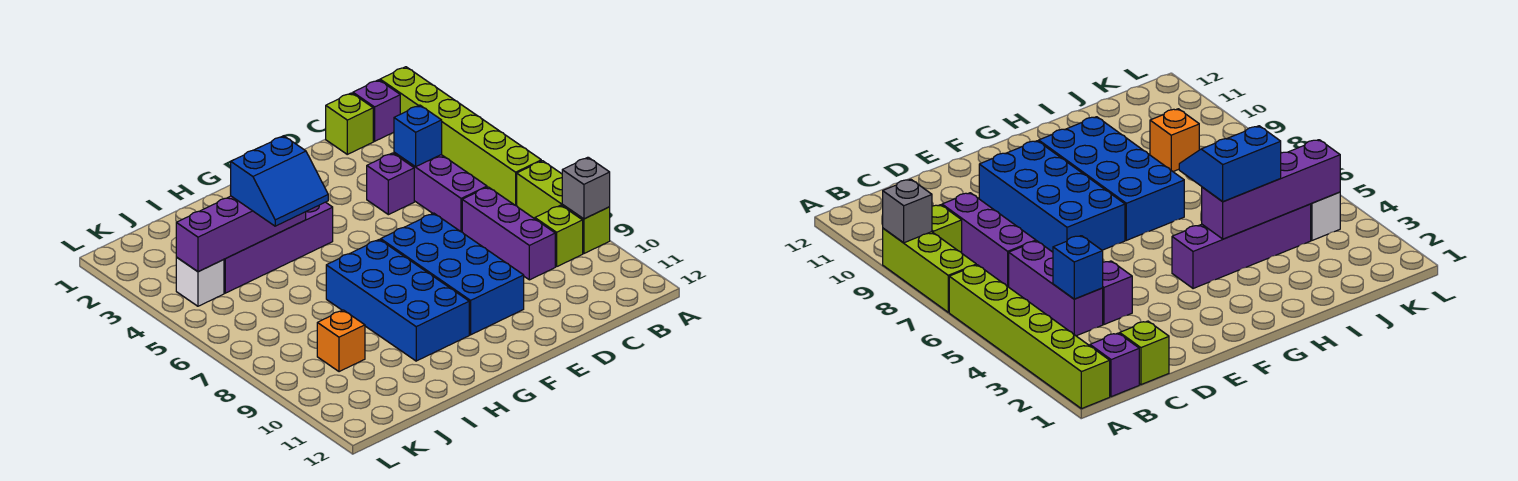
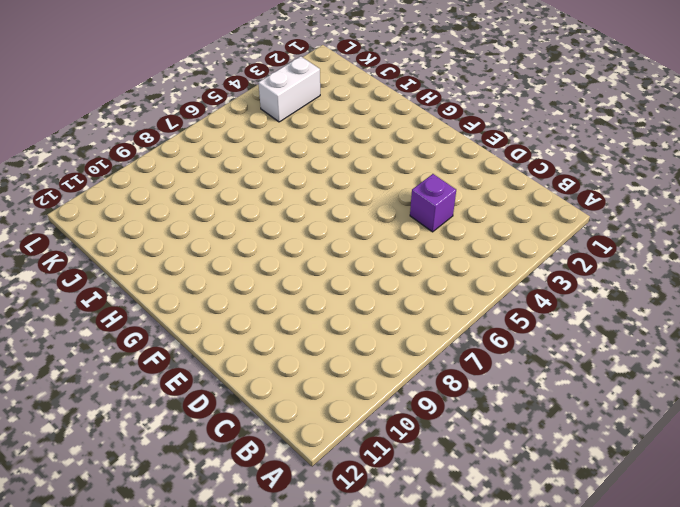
white brick K3:K4 level 1 -> white brick K4 level 1
none -> lime brick A1:A6 level 1
none -> lime brick A7:A9 level 1
none -> purple brick B1 level 1

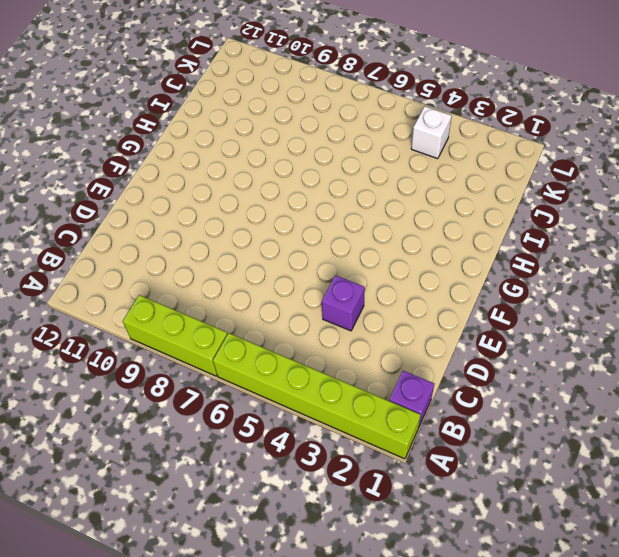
none -> lime brick B9 level 1
none -> lime brick C1 level 1
none -> purple brick C4:C6 level 1

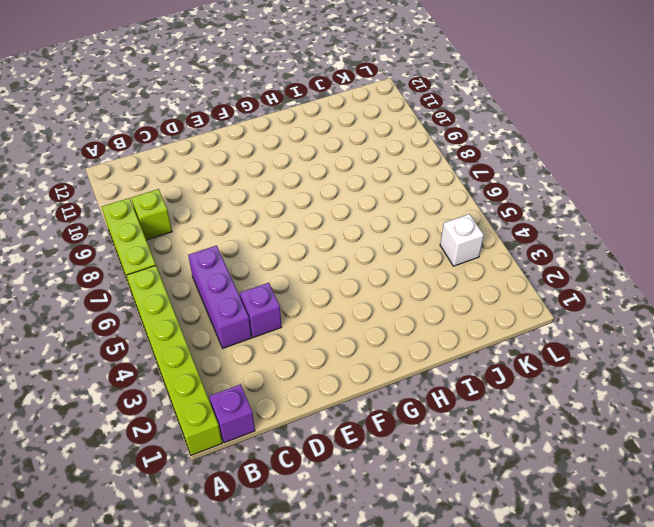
none -> lime brick C1 level 1
none -> purple brick C7:C9 level 1
none -> blue brick E7:F10 level 1

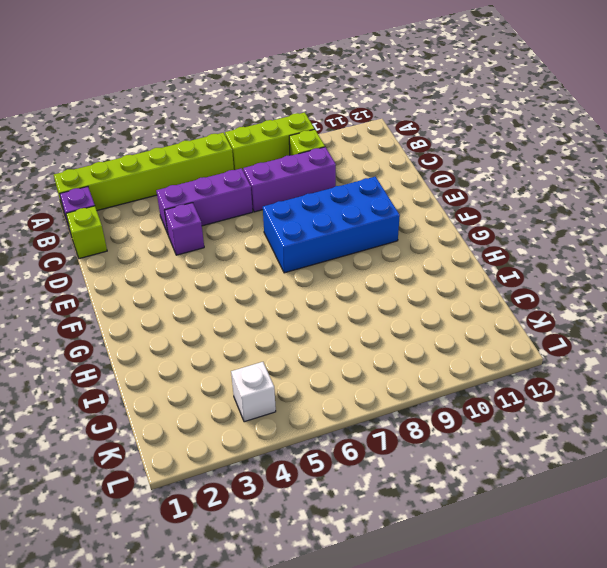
none -> purple brick G4:J4 level 1
none -> blue brick G7:H10 level 1
none -> orange brick J9 level 1

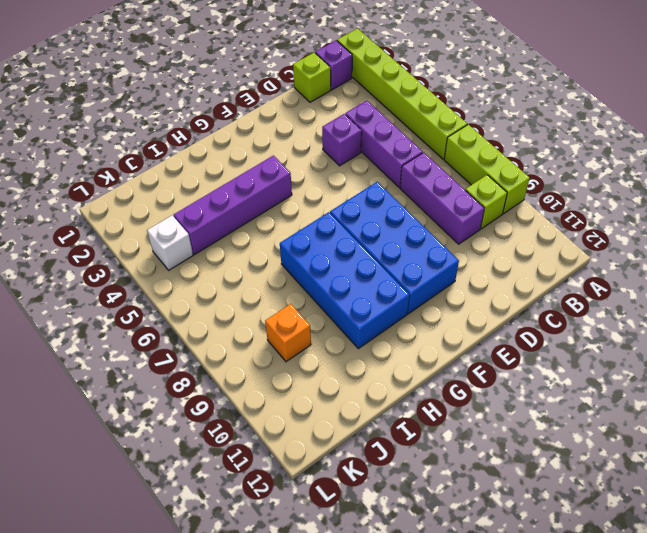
none -> grey brick A9 level 2
none -> blue brick C4 level 2
none -> purple brick H4:K4 level 2

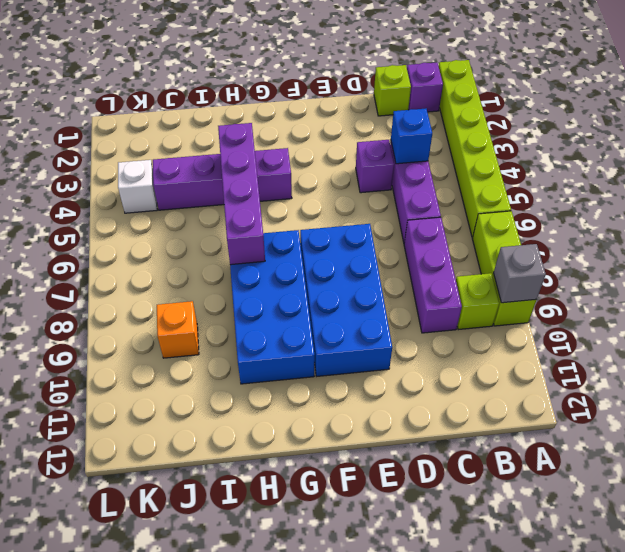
purple brick H4:H7 level 2 -> purple brick H4:K4 level 2
none -> blue slope H4:I5 level 3 top 4

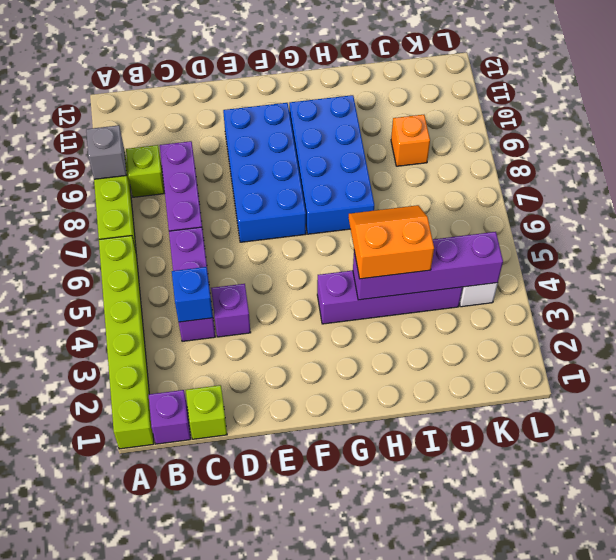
orange slope H4:I5 level 3 top 4 -> blue slope H4:I5 level 3 top 4

